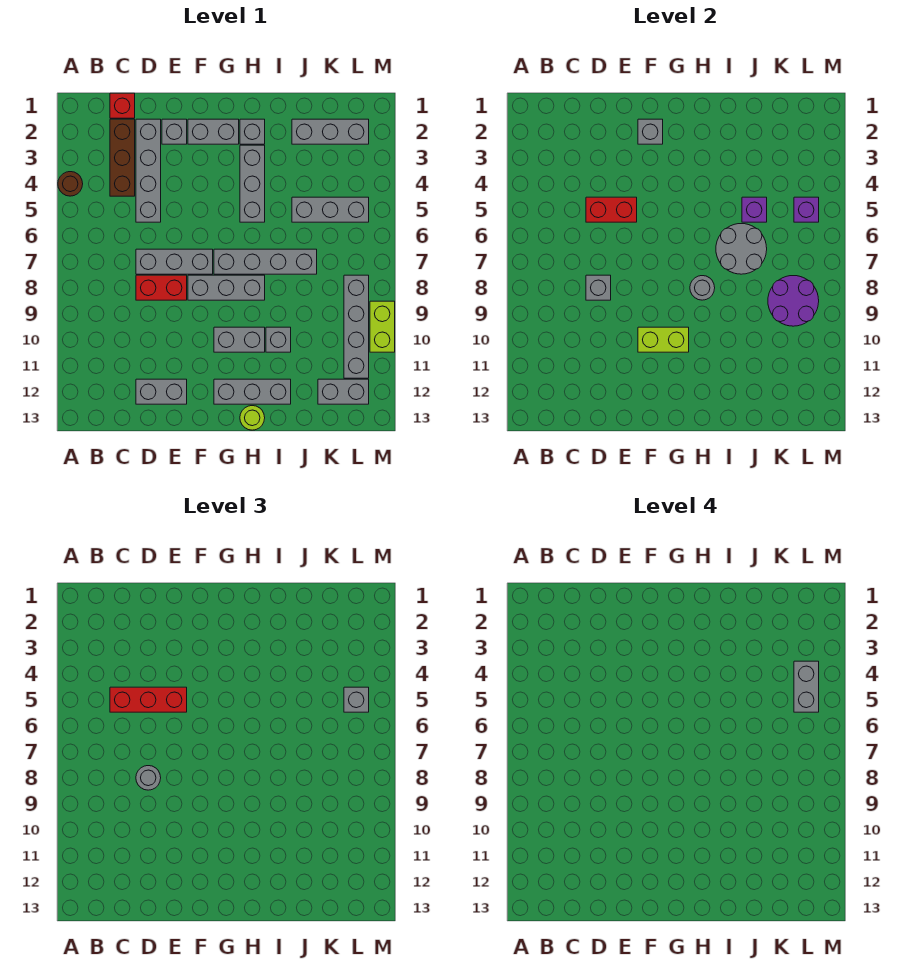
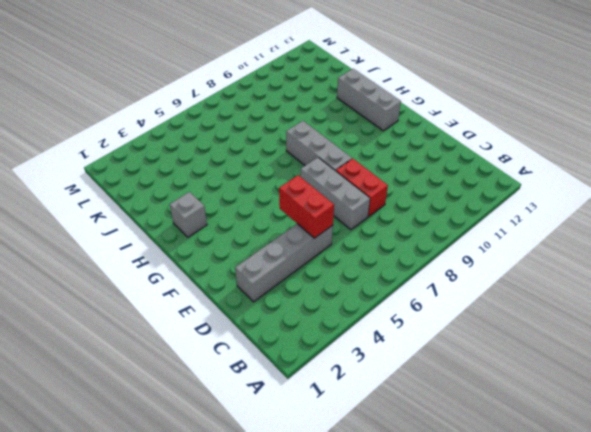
none -> brown round brick A4 level 1
none -> red brick C1 level 1
none -> brown brick C2:C4 level 1
none -> grey brick D12:E12 level 1

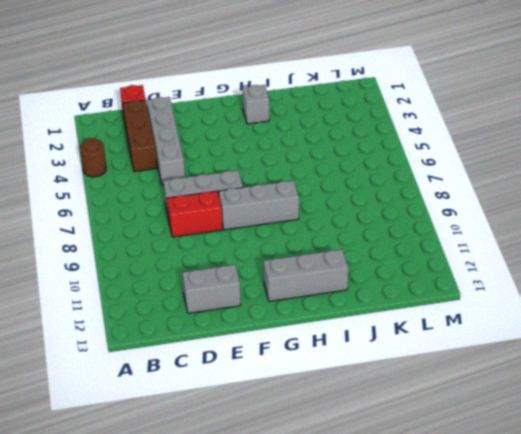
none -> grey brick E2 level 1
none -> grey brick F2:G2 level 1
none -> grey brick G7:J7 level 1
none -> grey brick G10:H10 level 1

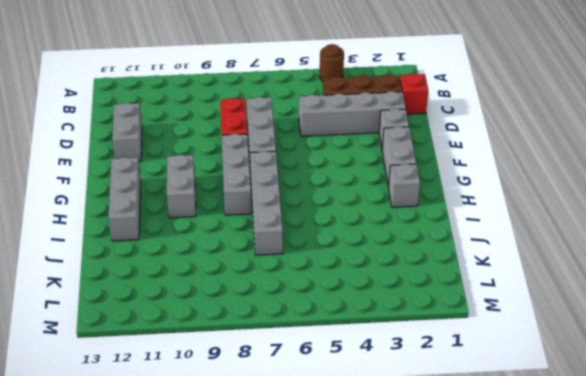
none -> grey brick H3:H5 level 1
none -> lime round brick H13 level 1
none -> grey brick I10 level 1
none -> grey brick J2:L2 level 1

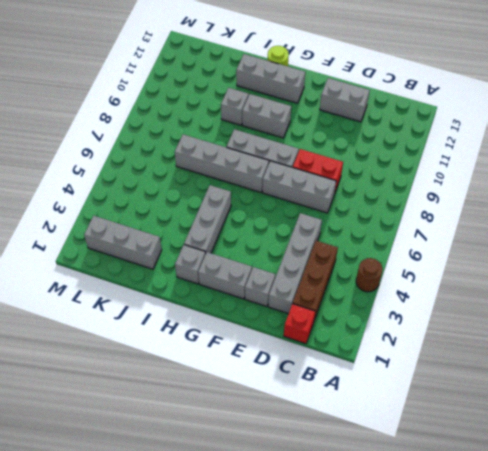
none -> grey brick J5:L5 level 1
none -> grey brick K12:L12 level 1
none -> grey brick L8:L11 level 1
none -> lime brick M9:M10 level 1

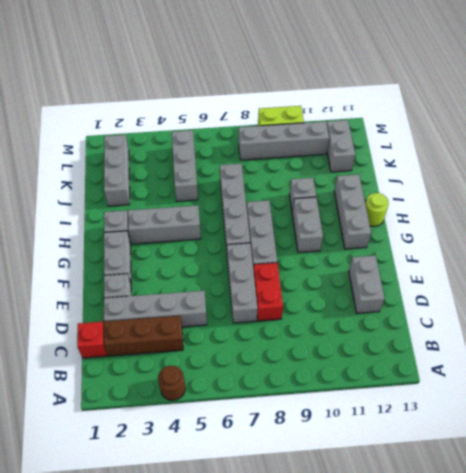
none -> red brick D5:E5 level 2
none -> grey brick D8 level 2
none -> grey brick F2 level 2
none -> lime brick F10:G10 level 2

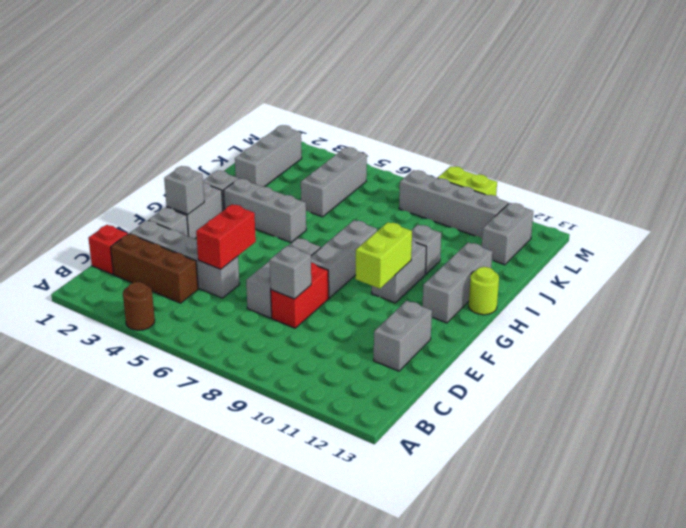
none -> grey brick G7:J7 level 1
none -> grey round brick H8 level 2
none -> grey round brick I6:J7 level 2
none -> purple brick J5 level 2

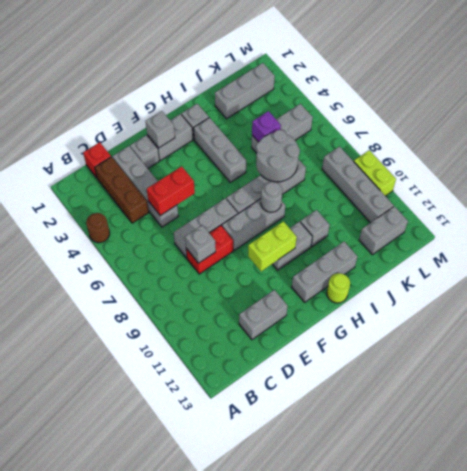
none -> purple round brick K8:L9 level 2
none -> purple brick L5 level 2
none -> red brick C5:E5 level 3
none -> grey round brick D8 level 3

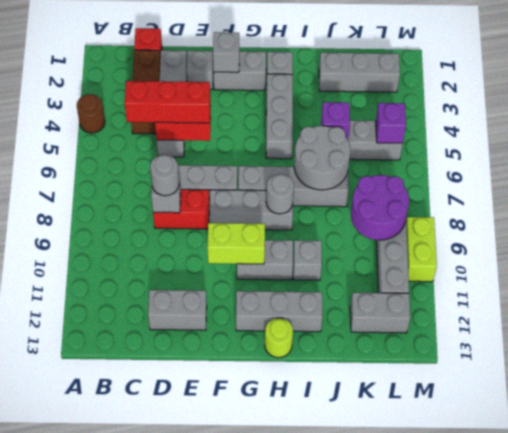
none -> grey brick L5 level 3
none -> grey brick L4:L5 level 4

